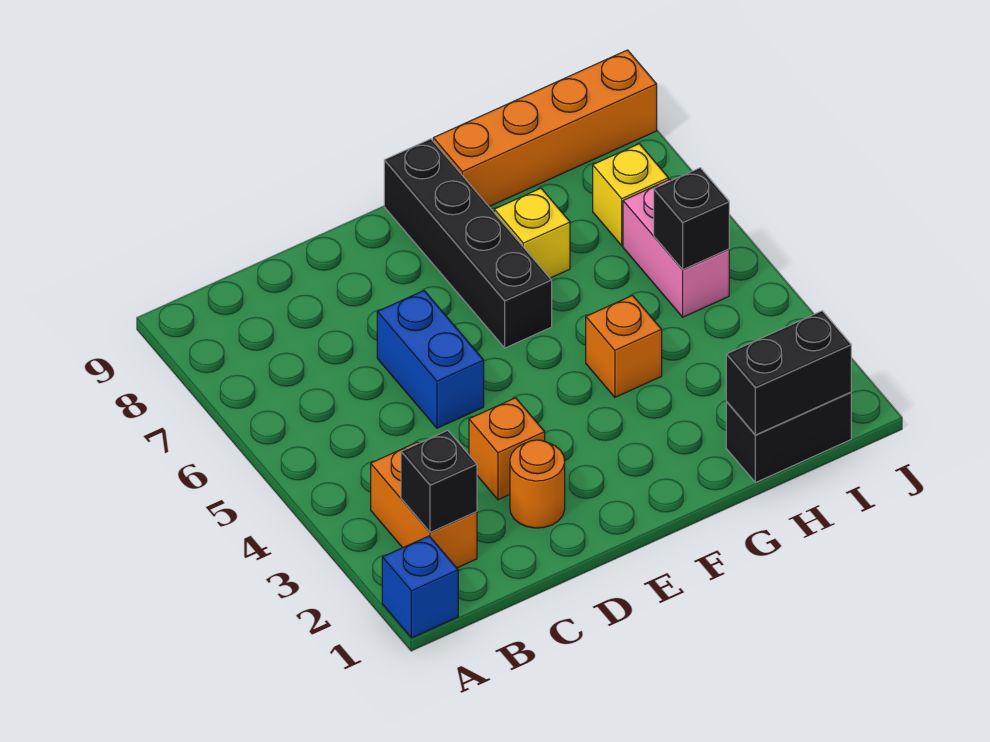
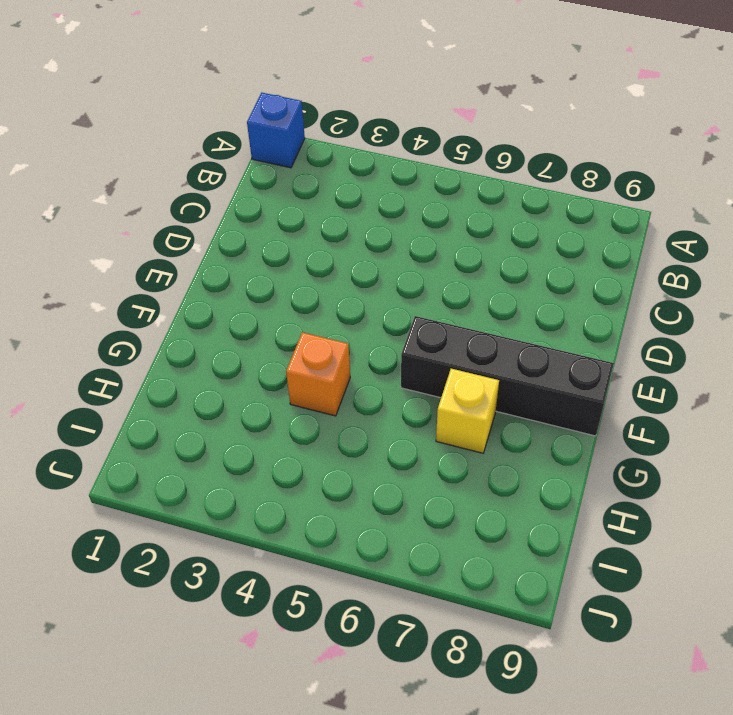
none -> orange brick B2:B3 level 1
none -> orange round brick D2 level 1
none -> orange brick D3 level 1

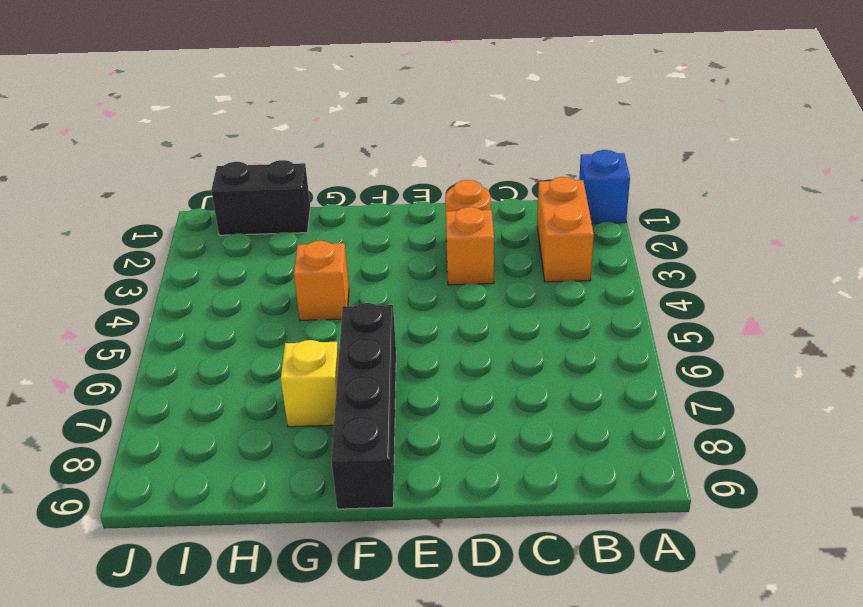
none -> blue brick D5:D6 level 1
none -> orange brick G9:J9 level 1
none -> pink brick I5:I6 level 1

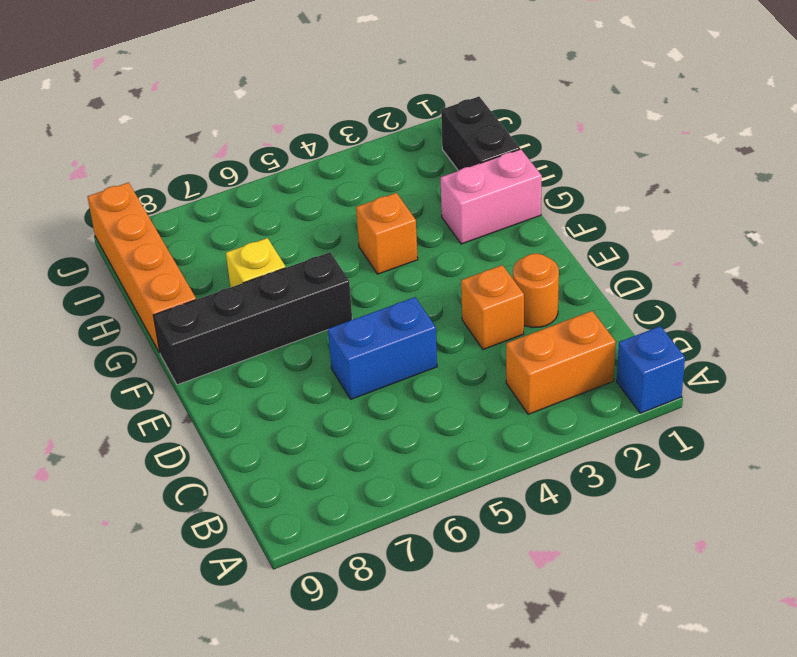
pink brick G1:G2 level 1 -> pink brick I5:I6 level 1
none -> yellow brick I7 level 1
none -> black brick B2 level 2
none -> black brick H1:I1 level 2

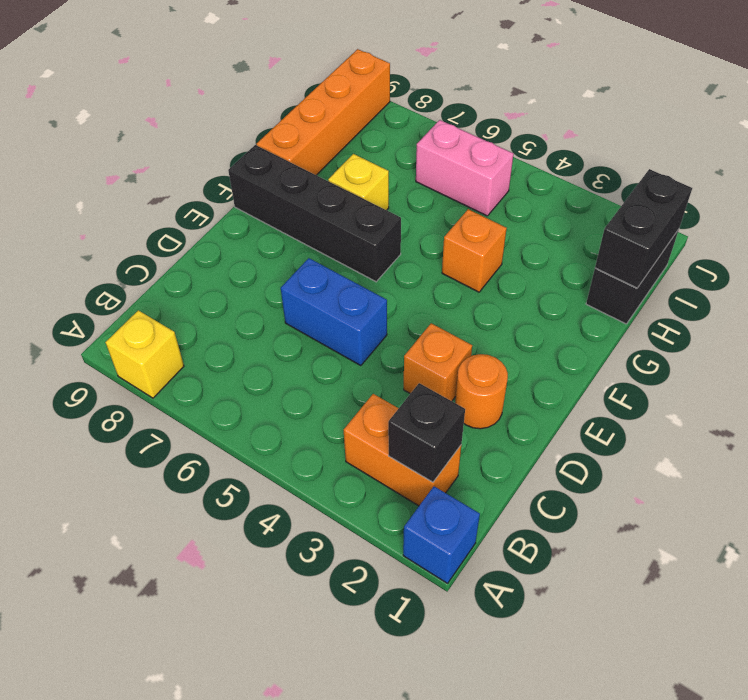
yellow brick A8 level 1 -> yellow brick I7 level 1
none -> black brick I5 level 2

